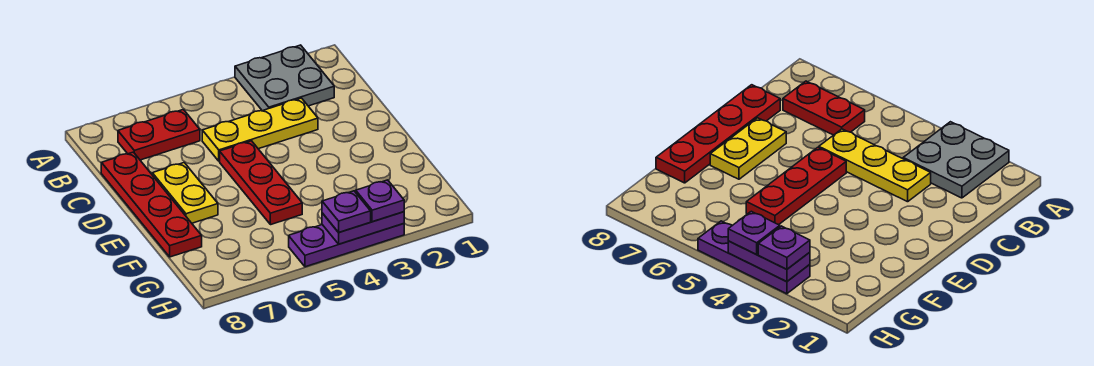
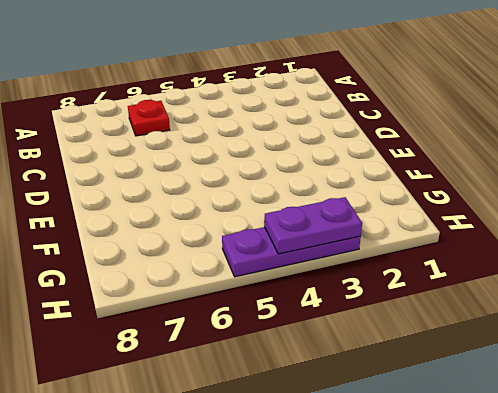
red plate B6 level 1 -> red plate B6:B7 level 1
none -> grey plate A2:B3 level 1
none -> yellow plate C3:C5 level 1

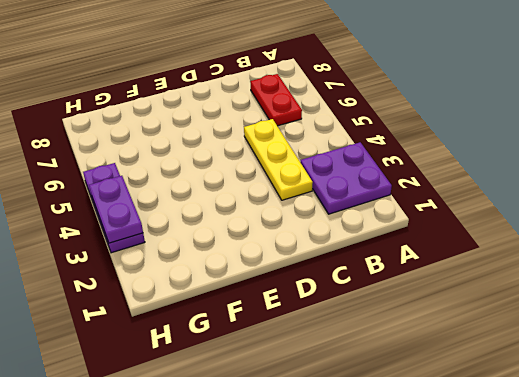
purple plate A2:B3 level 1 -> grey plate A2:B3 level 1
none -> red plate C8:F8 level 1
none -> red plate D5:F5 level 1

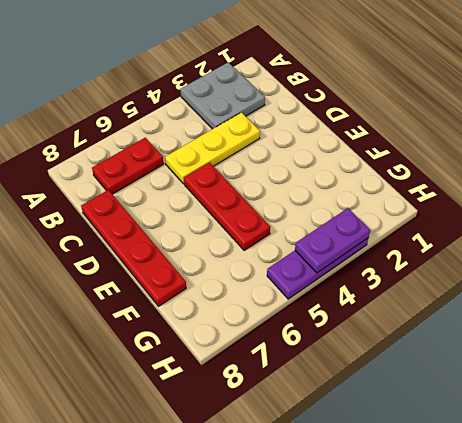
none -> yellow plate D7:E7 level 1
none -> purple plate H3 level 3

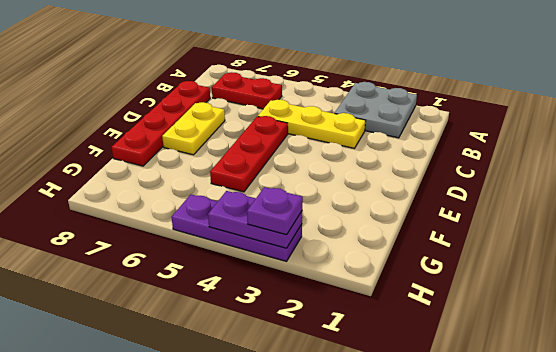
none -> purple plate H4 level 3

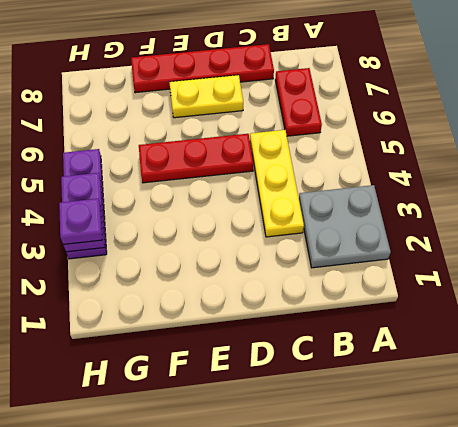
none -> purple plate H4 level 3

